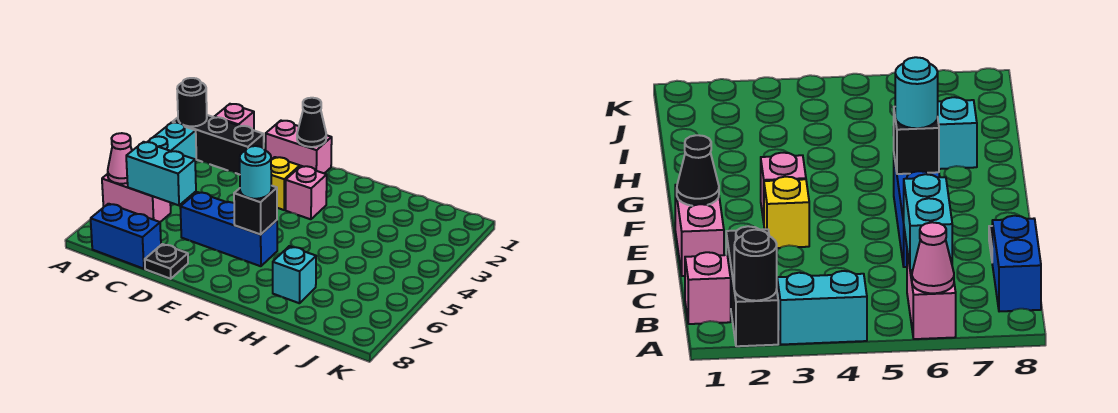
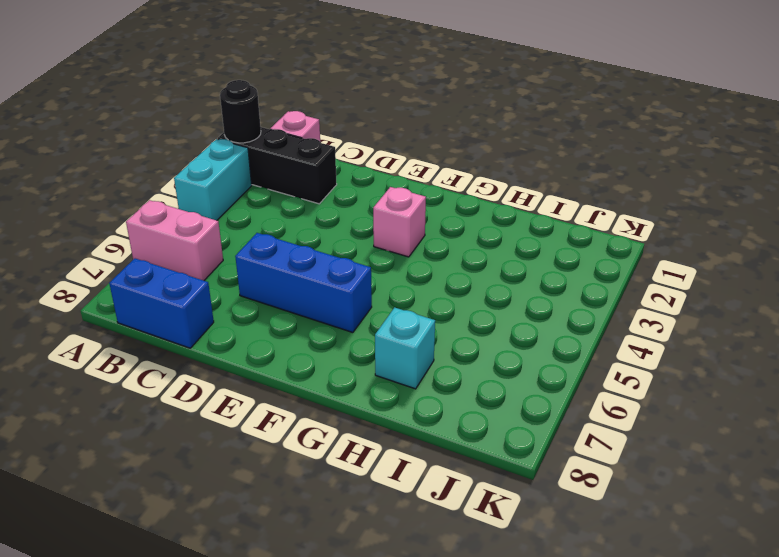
none -> pink brick D1:E1 level 1
none -> black plate D8 level 1
none -> yellow brick E3 level 1

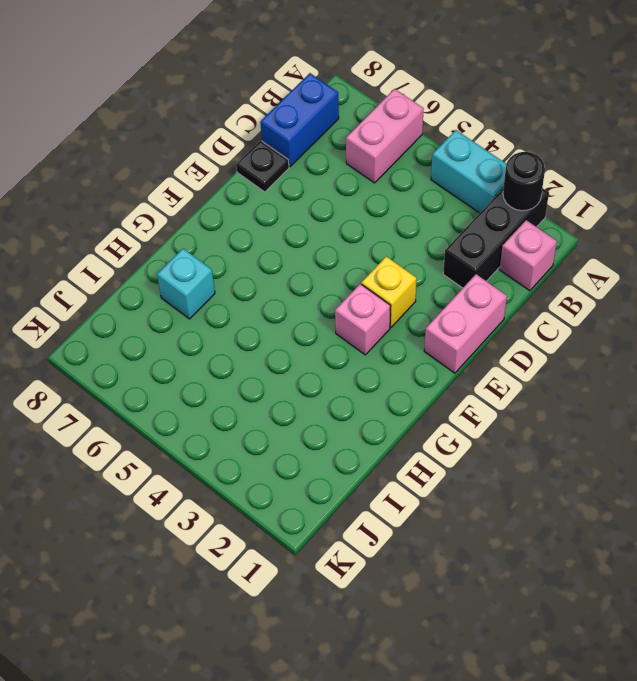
none -> blue brick D6:F6 level 1
none -> pink cone A6 level 2
none -> cyan brick B6:C6 level 2

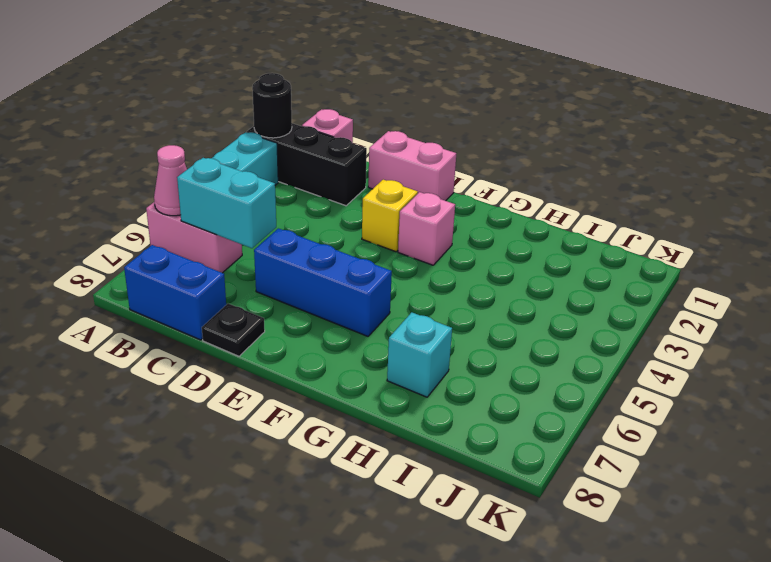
none -> black cone E1 level 2
none -> black brick F6 level 2
none -> cyan round brick F6 level 3

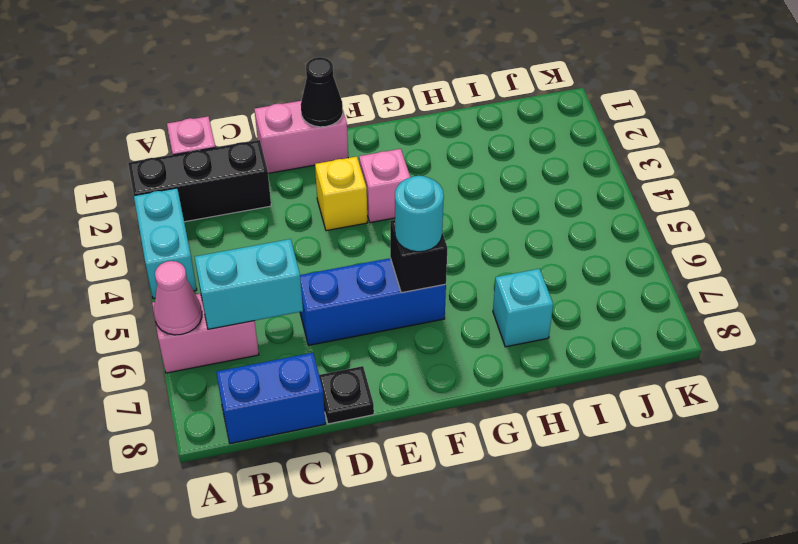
none -> black round brick A2 level 2

